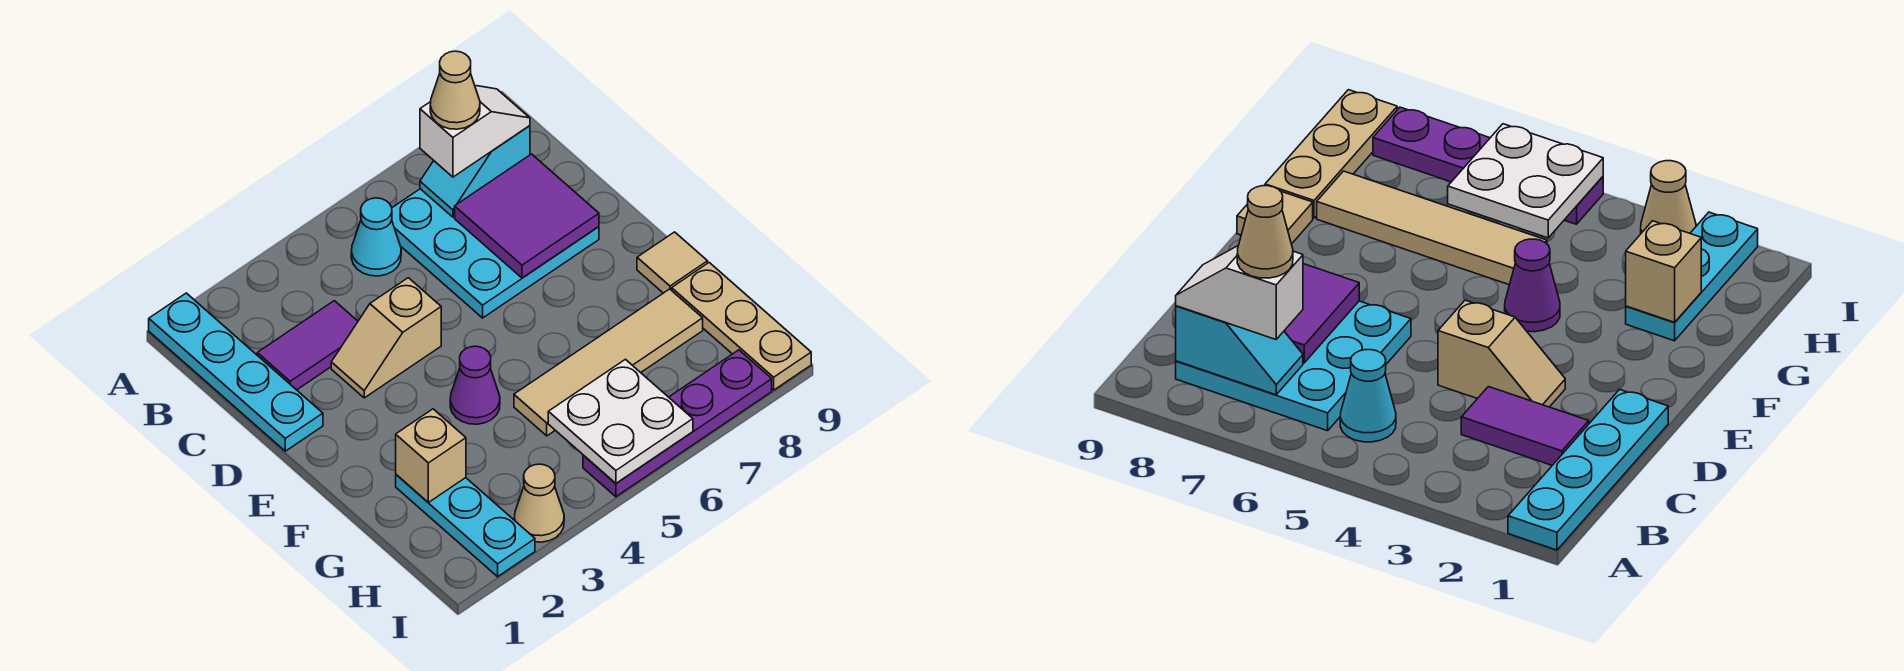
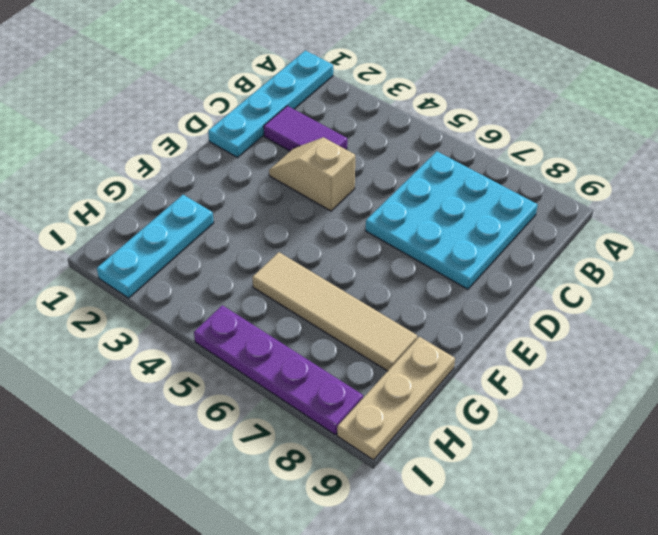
none -> cyan cone B5 level 1
none -> purple cone F4 level 1
none -> tan tile F9 level 1

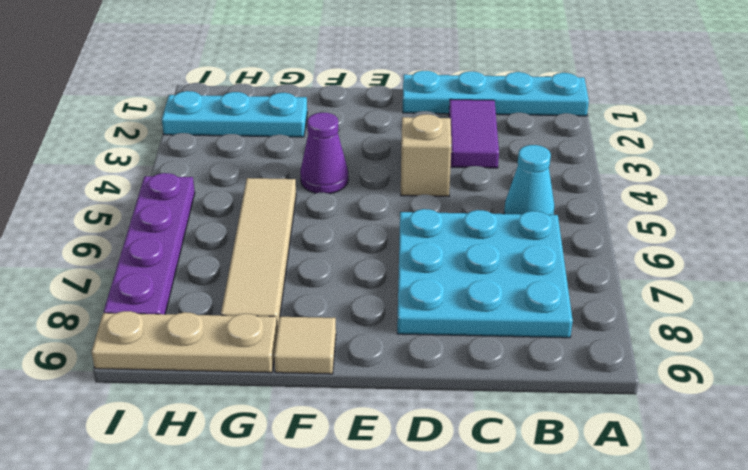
none -> tan cone I3 level 1
none -> cyan slope B7:B8 level 2 top 8
none -> purple tile C7:D8 level 2

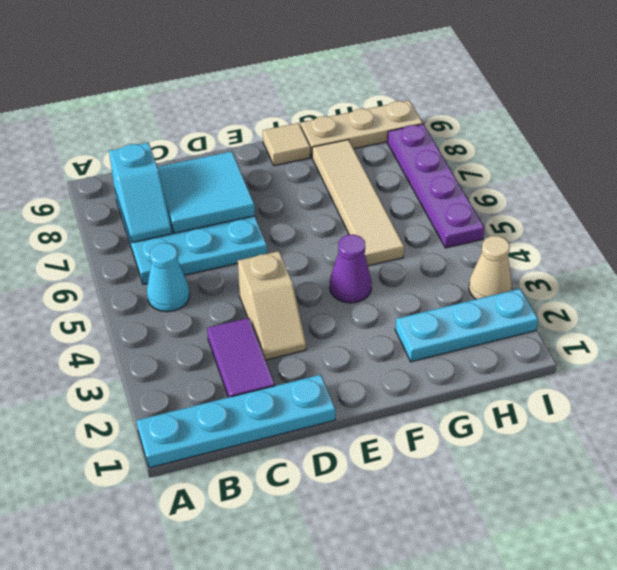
cyan tile C7:D8 level 2 -> purple tile C7:D8 level 2
none -> tan brick G2 level 2
none -> white plate H5:I6 level 2
none -> white slope B7:B8 level 3 top 7

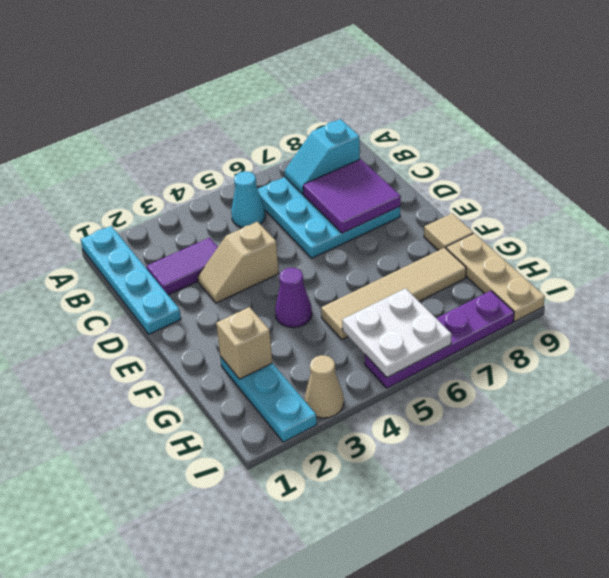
none -> white slope B7:B8 level 3 top 7
none -> tan cone B7 level 4

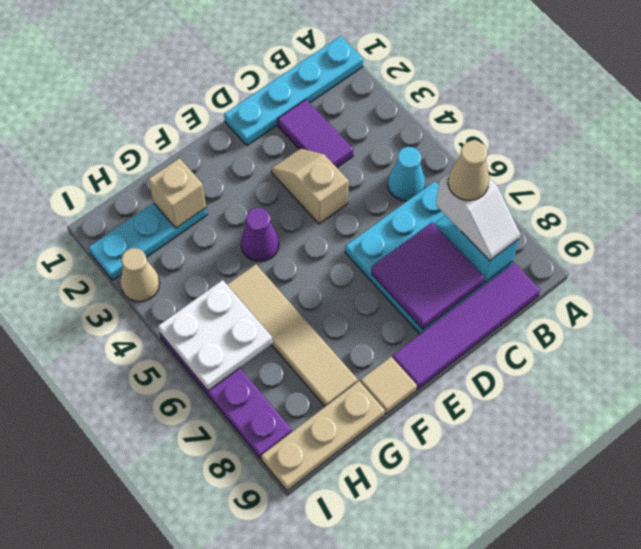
purple tile B9:E9 level 1 -> none

